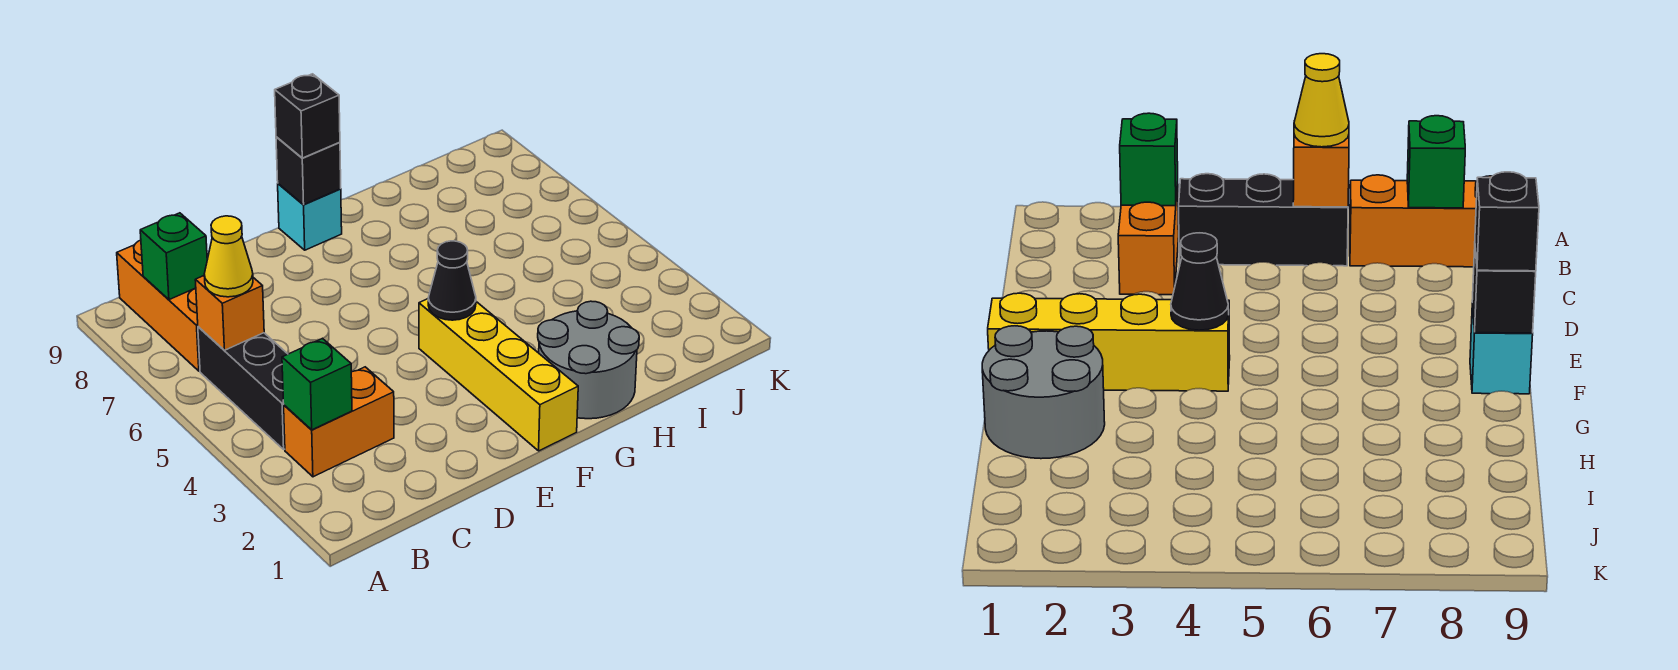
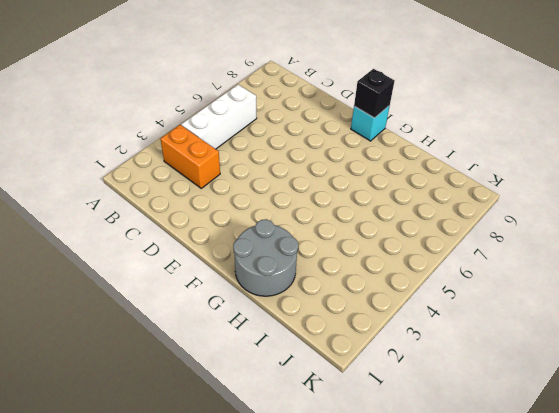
white brick B4:B6 level 1 -> black brick B4:B6 level 1
none -> orange brick B7:B9 level 1
none -> yellow brick F1:F4 level 1
none -> green brick B3 level 2

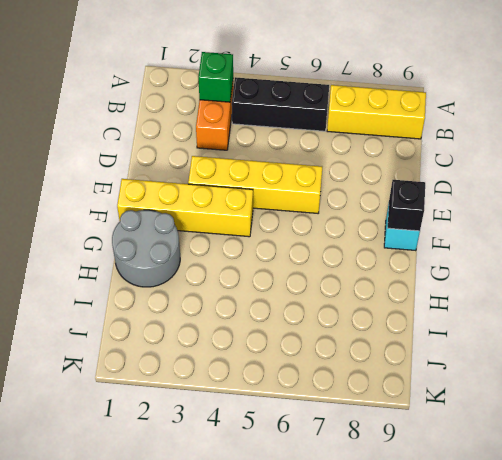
yellow brick B7:B9 level 1 -> orange brick B7:B9 level 1
yellow brick E3:E6 level 1 -> none
none -> orange brick B6 level 2
none -> green brick B8 level 2
none -> black cone F4 level 2

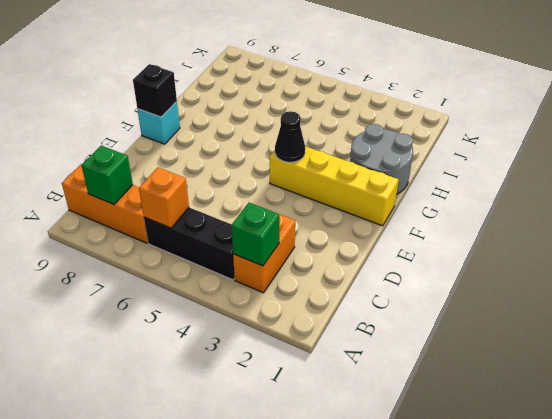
none -> yellow cone B6 level 3
none -> black brick F9 level 3

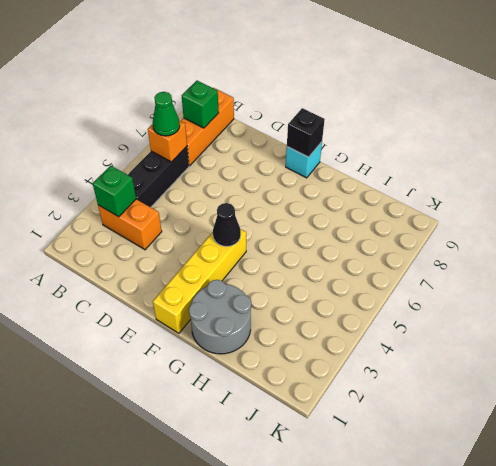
green cone B6 level 3 -> yellow cone B6 level 3
none -> black brick F9 level 3

